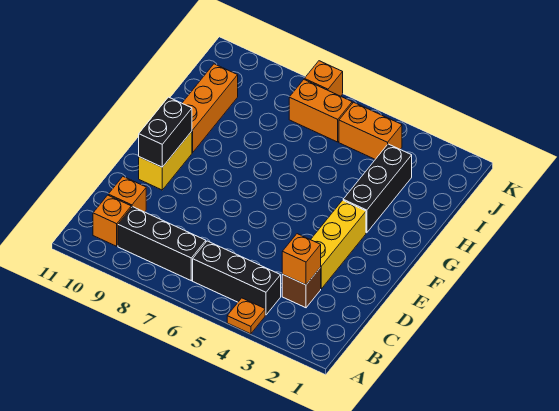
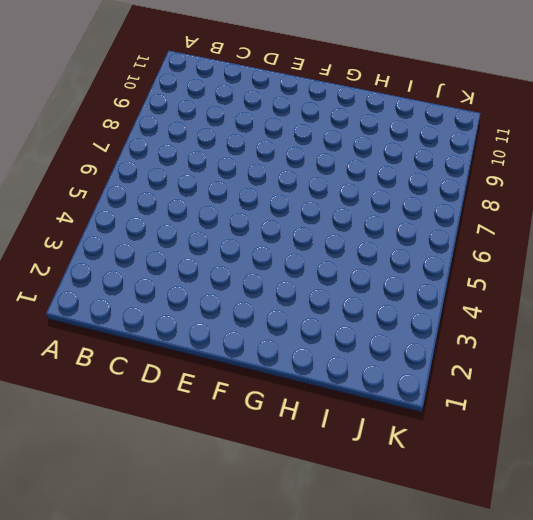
none -> orange plate A4 level 1
none -> black brick B4:B6 level 1
none -> black brick B7:B9 level 1

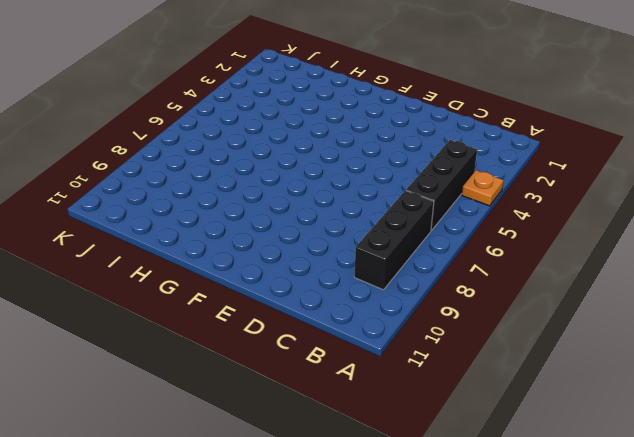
none -> orange brick B10 level 1
none -> brown brick C3 level 1
none -> orange brick C10 level 1

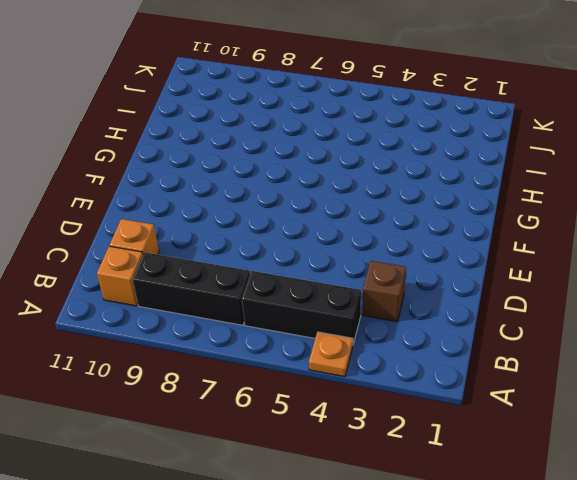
none -> yellow brick D3:F3 level 1
none -> yellow brick E10:F10 level 1
none -> black brick G3:I3 level 1

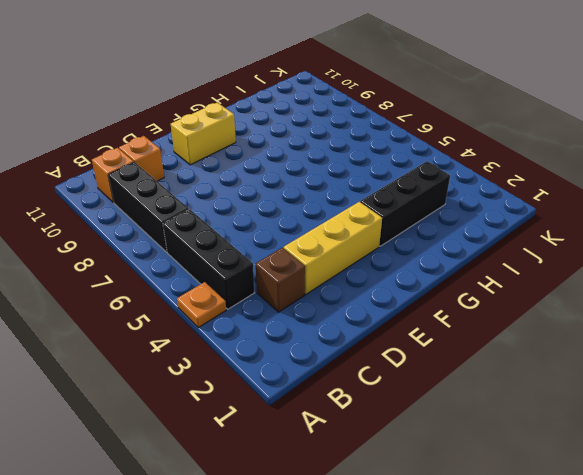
none -> orange brick G10:I10 level 1
none -> orange brick J4:J5 level 1
none -> orange brick J6:J7 level 1

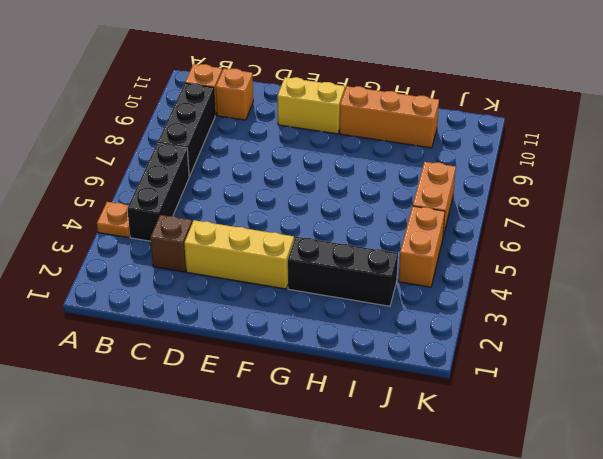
none -> orange brick K7 level 1
none -> orange brick C3 level 2
none -> black brick E10:F10 level 2

